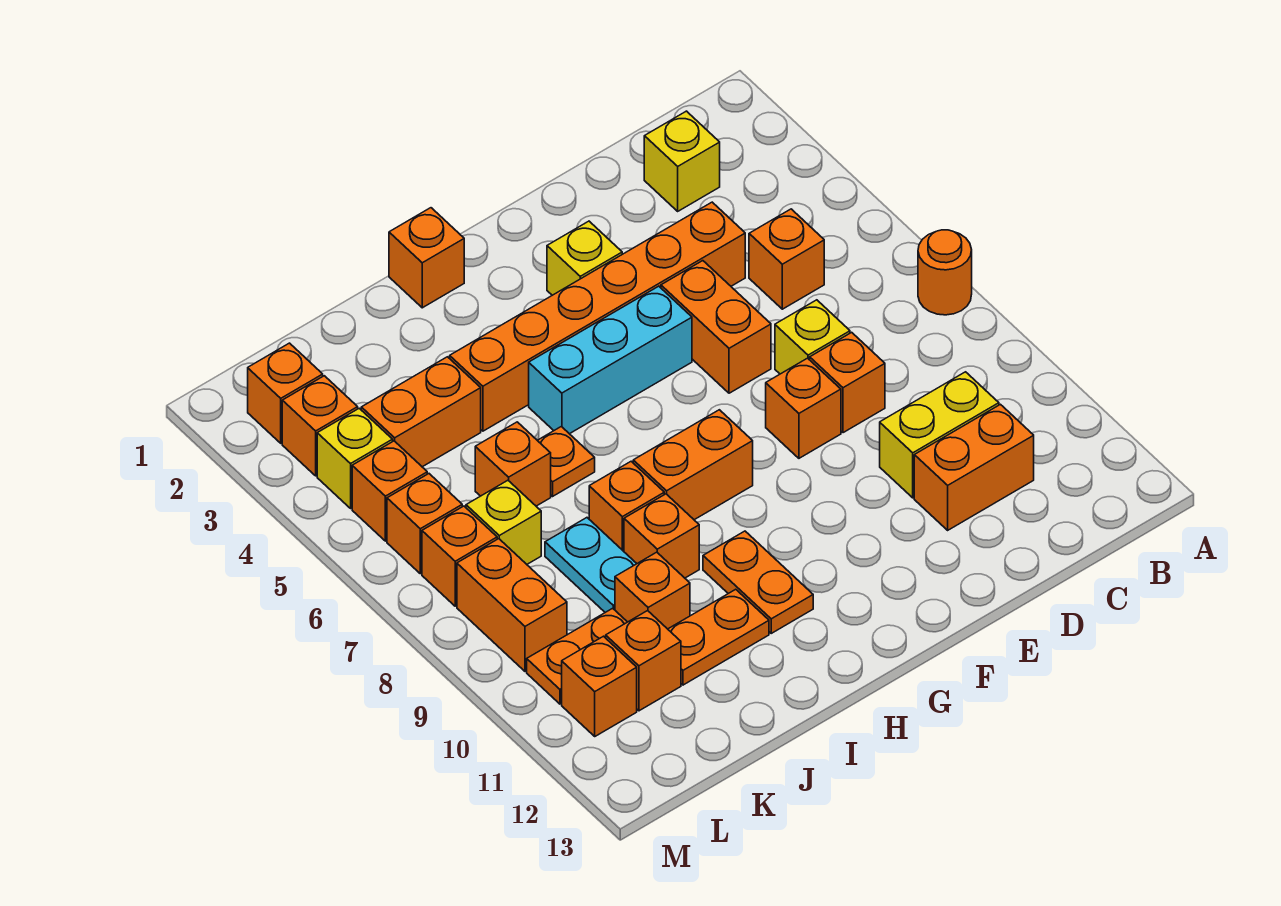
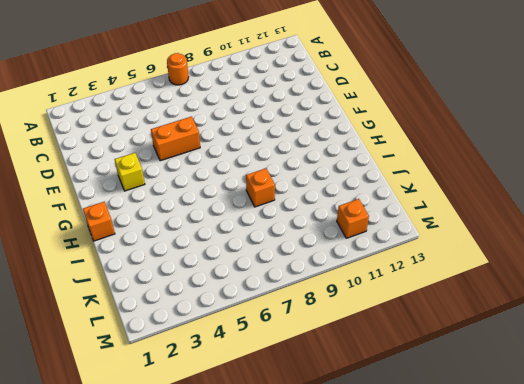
none -> yellow brick C2 level 1
none -> orange brick C5 level 1
none -> yellow brick C10:D10 level 1
none -> orange brick C11:D11 level 1

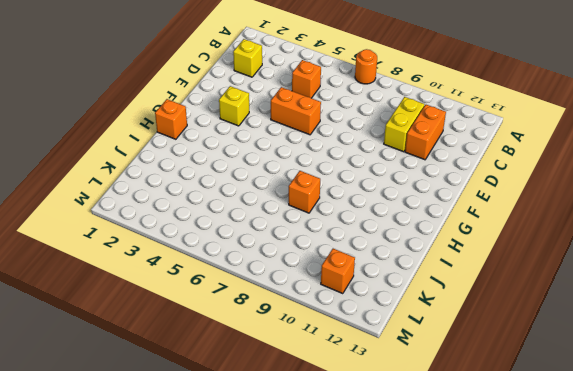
none -> orange brick D4:I4 level 1
none -> yellow brick D7 level 1
none -> orange brick D8 level 1
none -> orange brick E8 level 1

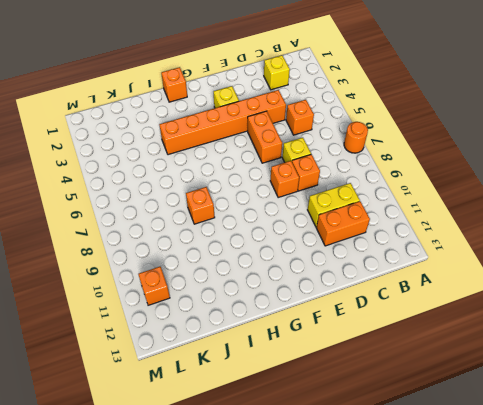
none -> cyan brick F5:H5 level 1
none -> orange brick G8:H8 level 1
none -> orange plate H10:H11 level 1
none -> orange plate I6 level 1

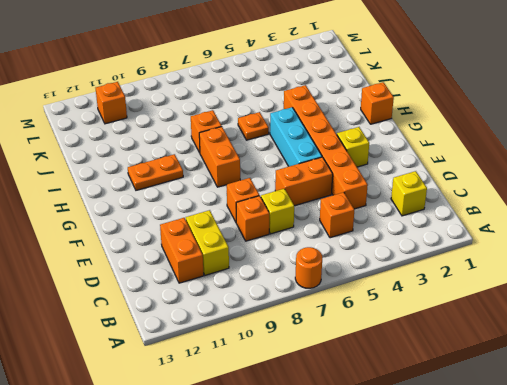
none -> orange brick I9 level 1
none -> orange plate I11:J11 level 1
none -> orange brick J4:K4 level 1
none -> orange brick J6 level 1

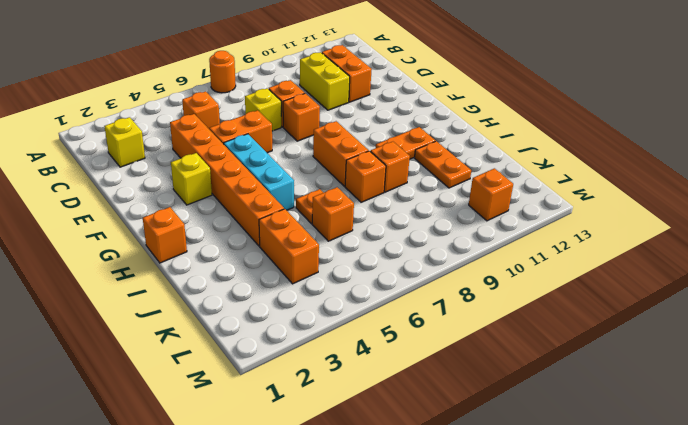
none -> cyan plate J8:J9 level 1
none -> orange brick J10 level 1
none -> yellow brick K7 level 1
none -> orange plate K10:L10 level 1

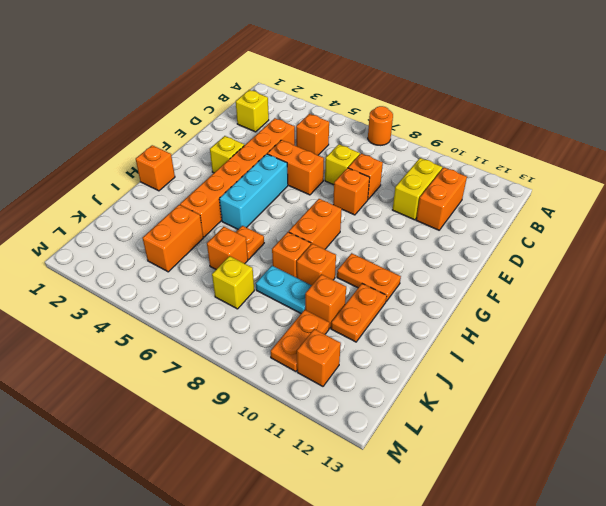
none -> orange brick K11 level 1
none -> orange brick L2 level 1
none -> orange brick L3 level 1
none -> yellow brick L4 level 1

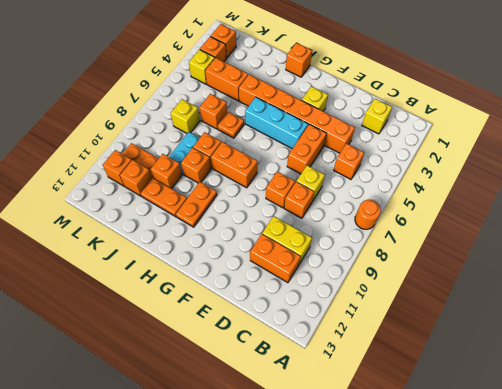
none -> orange brick L5 level 1
none -> orange brick L6 level 1
none -> orange brick L7 level 1
none -> orange brick L8:L9 level 1

